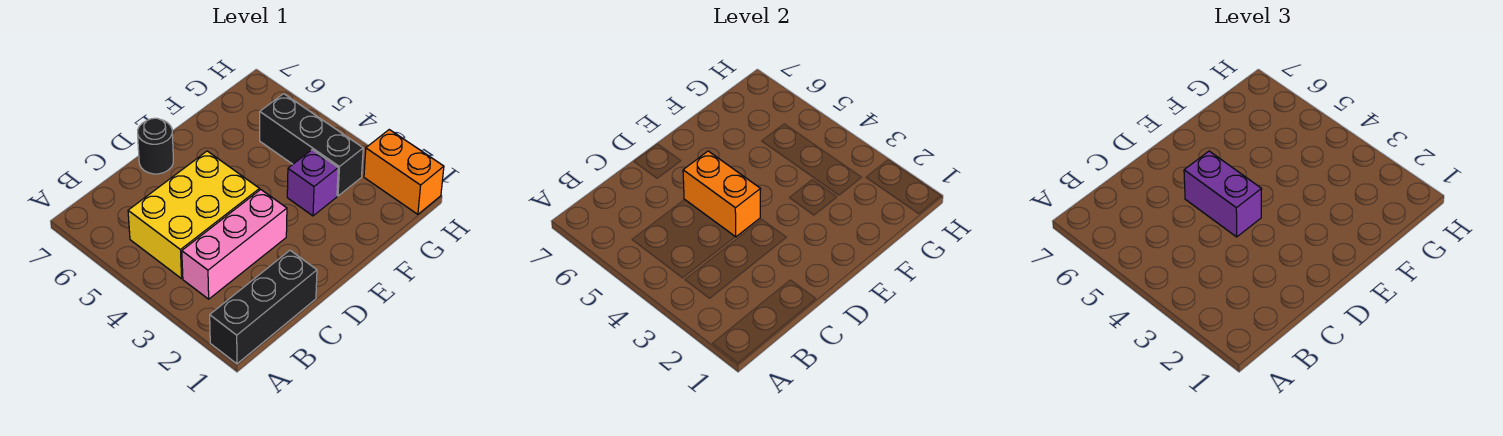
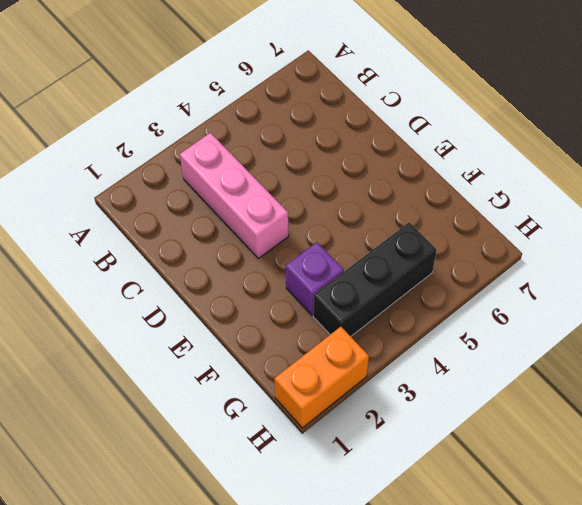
none -> black brick A1:C1 level 1
none -> yellow brick B4:D5 level 1

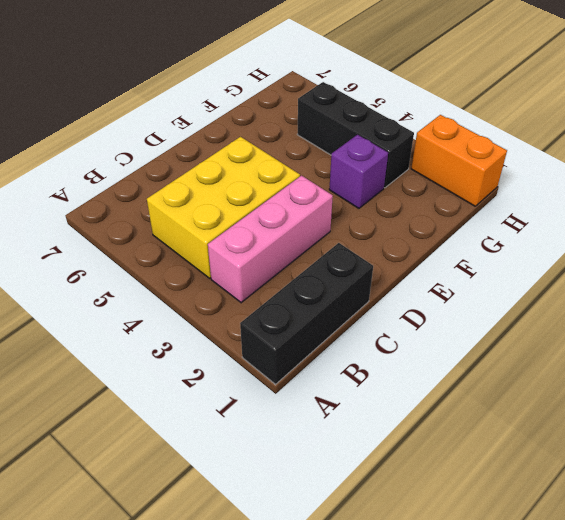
none -> black round brick D7 level 1
none -> orange brick D4:D5 level 2

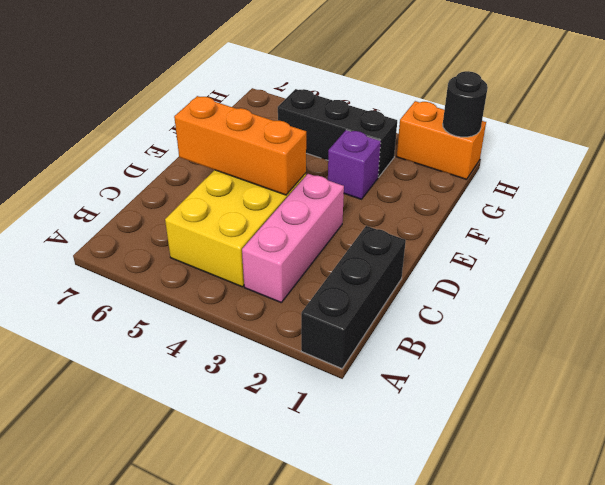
orange brick D4:D6 level 2 -> orange brick D4:D5 level 2
black round brick H1 level 2 -> black round brick D7 level 1
none -> purple brick D4:D5 level 3

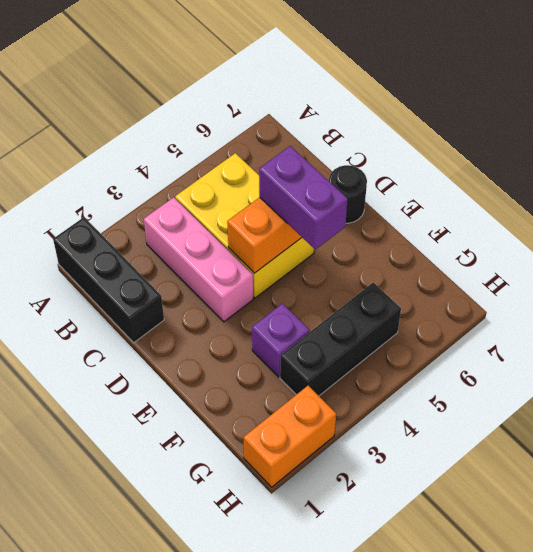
purple brick D5:E5 level 3 -> purple brick D4:D5 level 3

